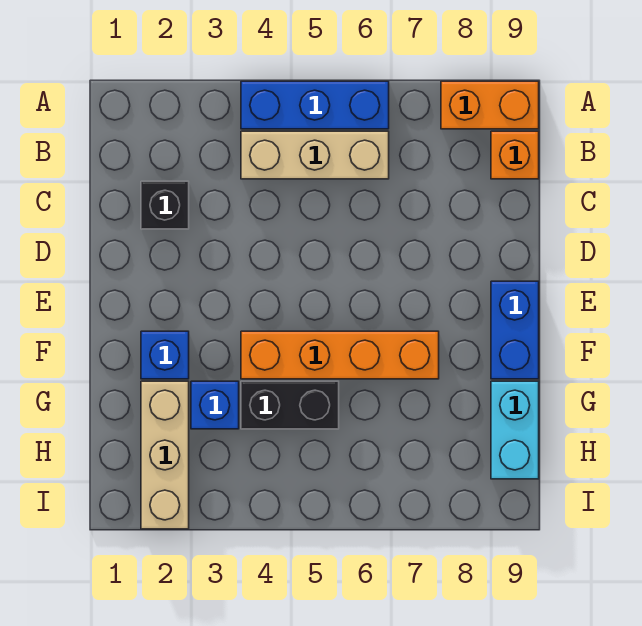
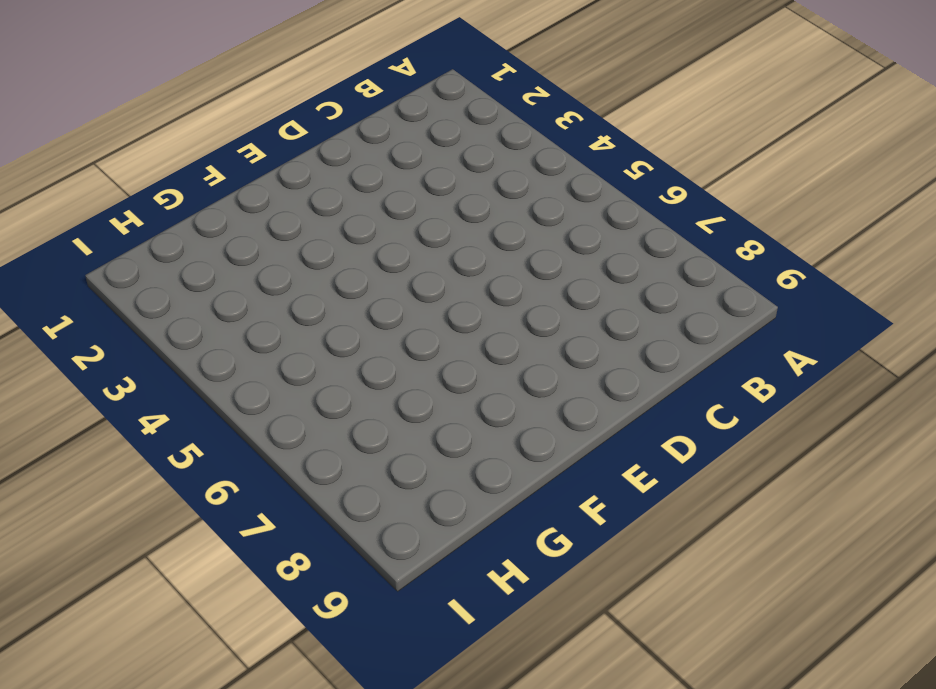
none -> blue brick A4:A6 level 1
none -> orange brick A8:A9 level 1
none -> tan brick B4:B6 level 1

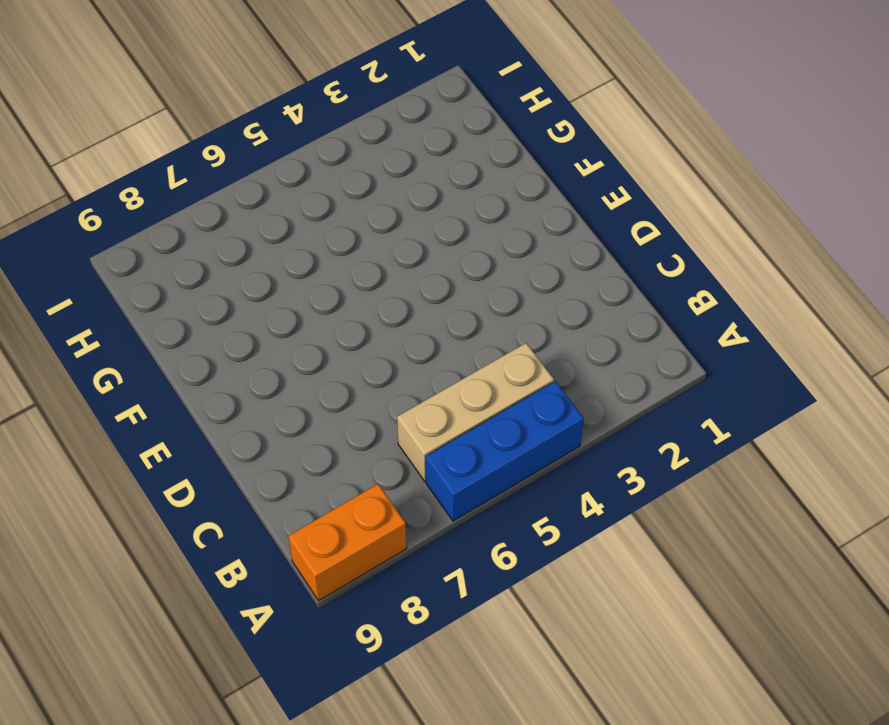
none -> orange brick B9 level 1
none -> black brick C2 level 1
none -> blue brick E9:F9 level 1

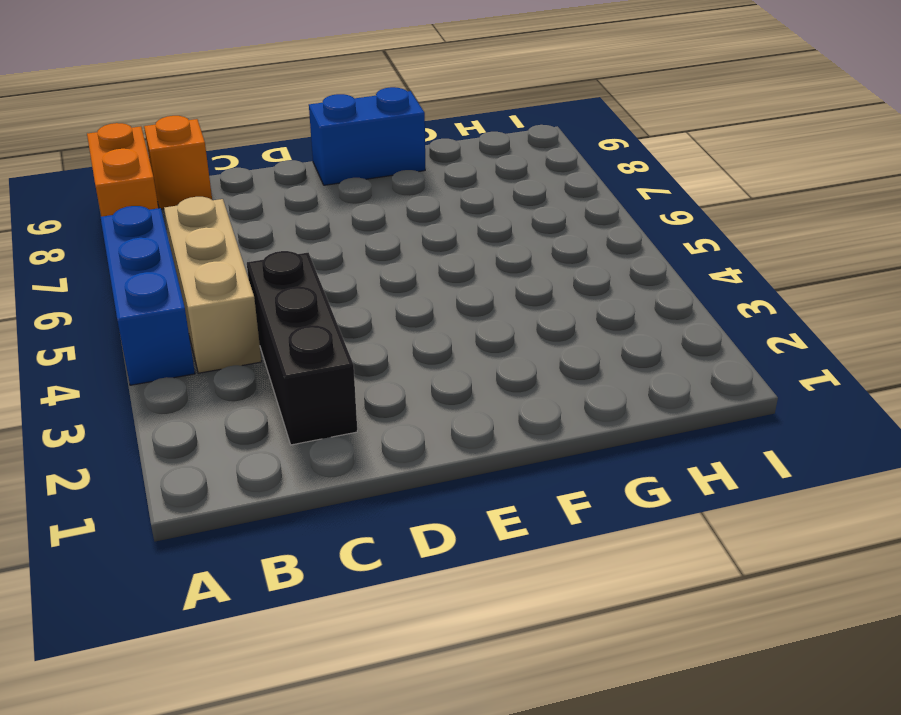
black brick C2:C4 level 1 -> black brick C2 level 1
none -> blue brick F2 level 1
none -> orange brick F4:F7 level 1
none -> tan brick G2:I2 level 1

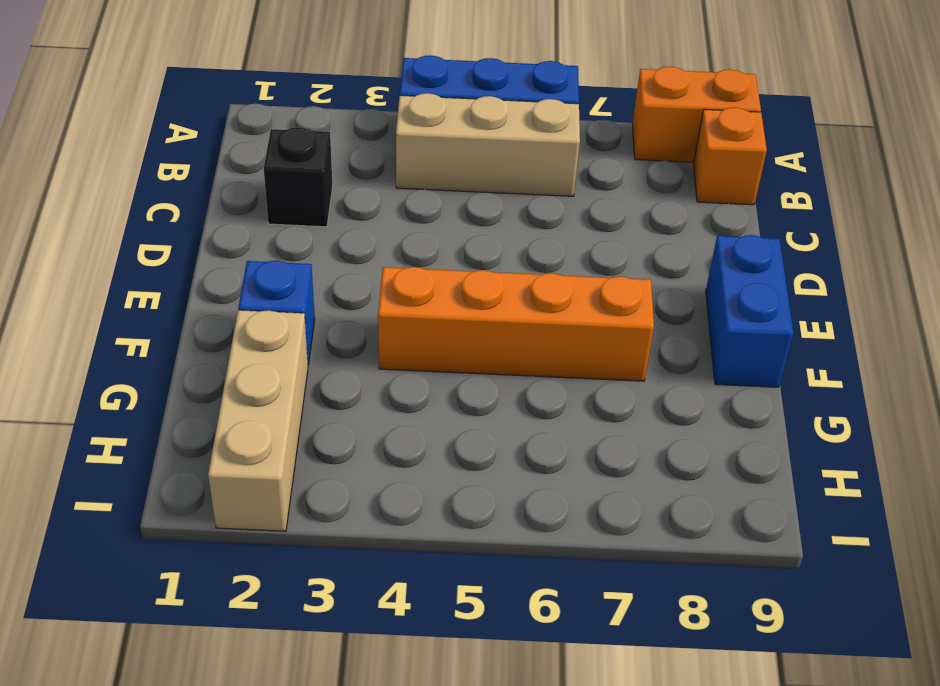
none -> blue brick G3 level 1
none -> black brick G4:G5 level 1
none -> cyan brick G9:H9 level 1

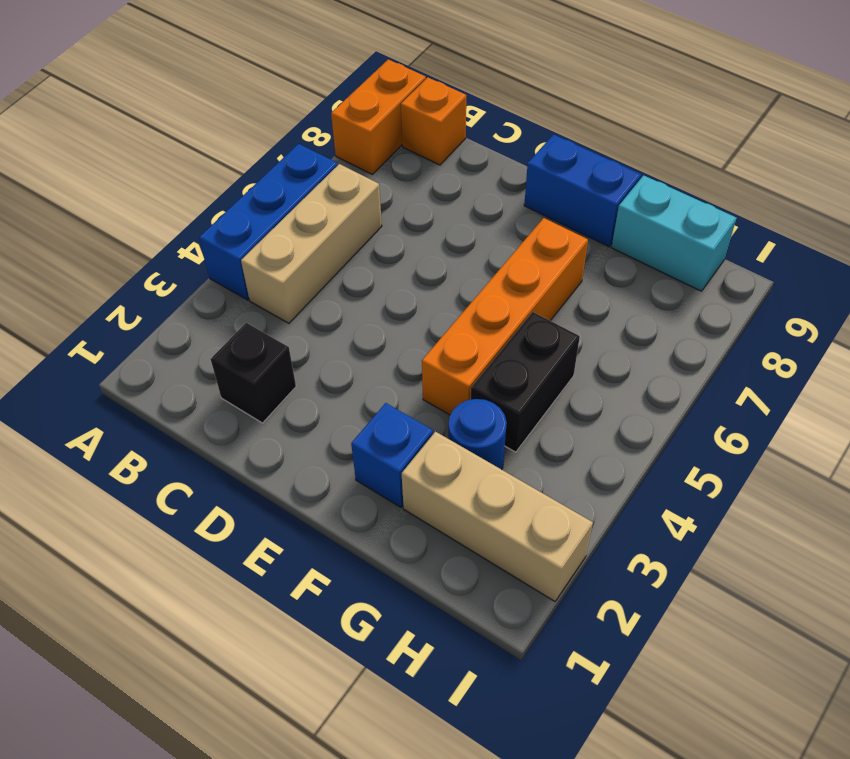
blue round brick G3 level 1 -> blue brick G3 level 1

